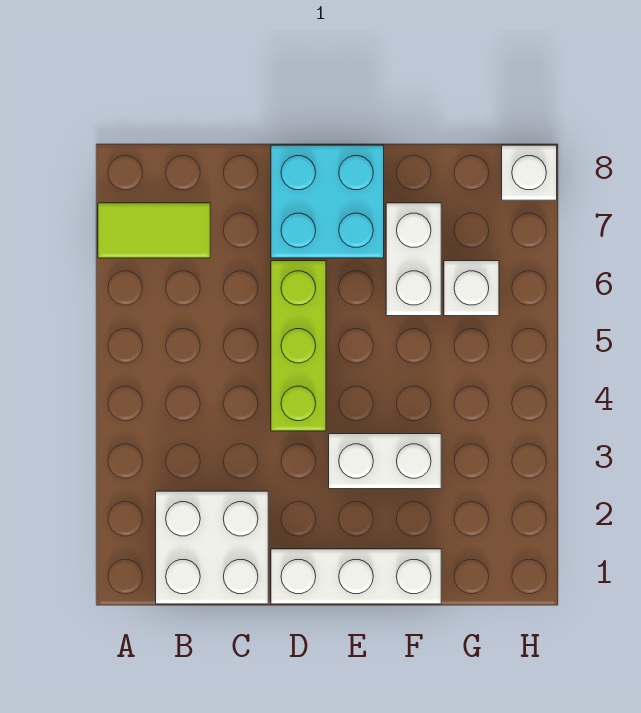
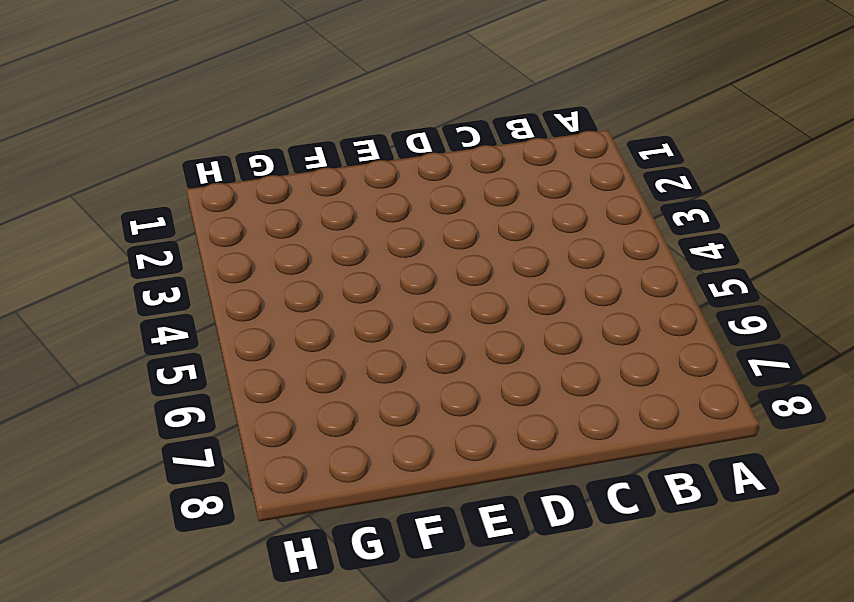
none -> lime tile A7:B7 level 1
none -> white brick B1:C2 level 1

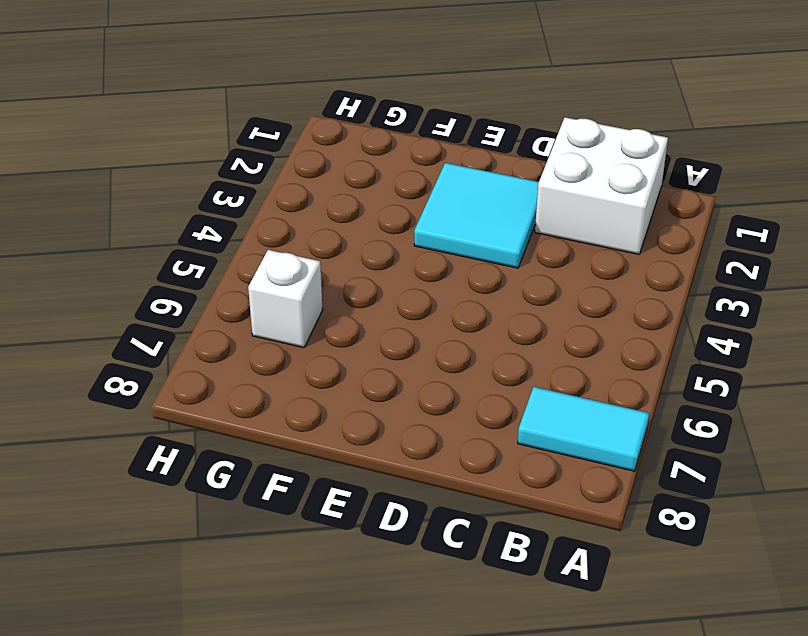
cyan tile A7:B7 level 1 -> lime tile A7:B7 level 1
cyan tile D2:E3 level 1 -> white brick E3:F3 level 1
none -> white brick D1:F1 level 1
none -> lime brick D4:D6 level 1

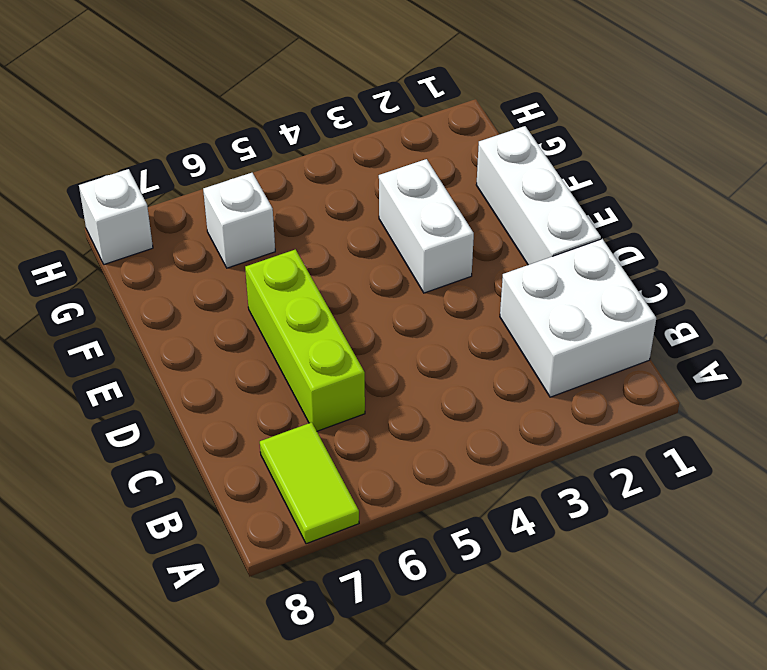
lime brick C6:E6 level 1 -> lime brick D4:D6 level 1
none -> cyan brick D7:E8 level 1
none -> white brick F6:F7 level 1

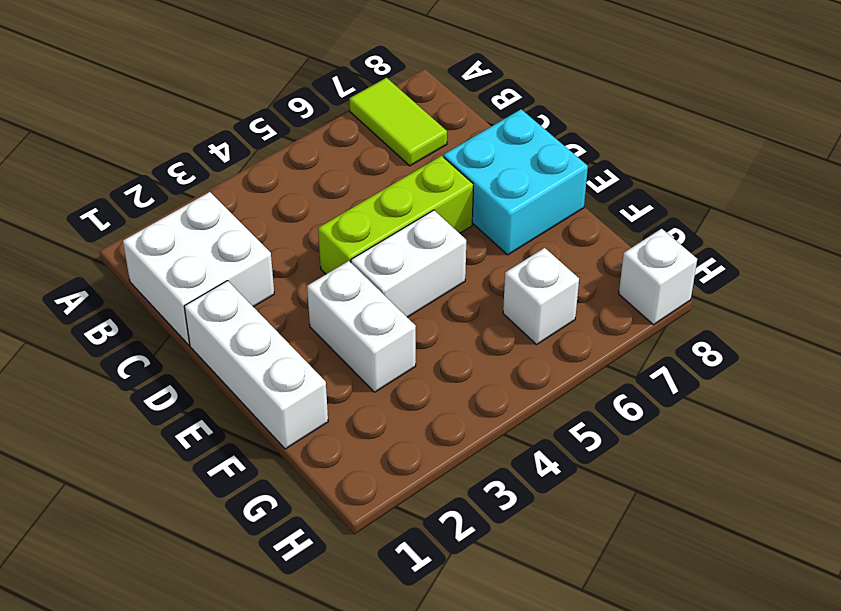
white brick E4:E5 level 1 -> white brick F6:F7 level 1

